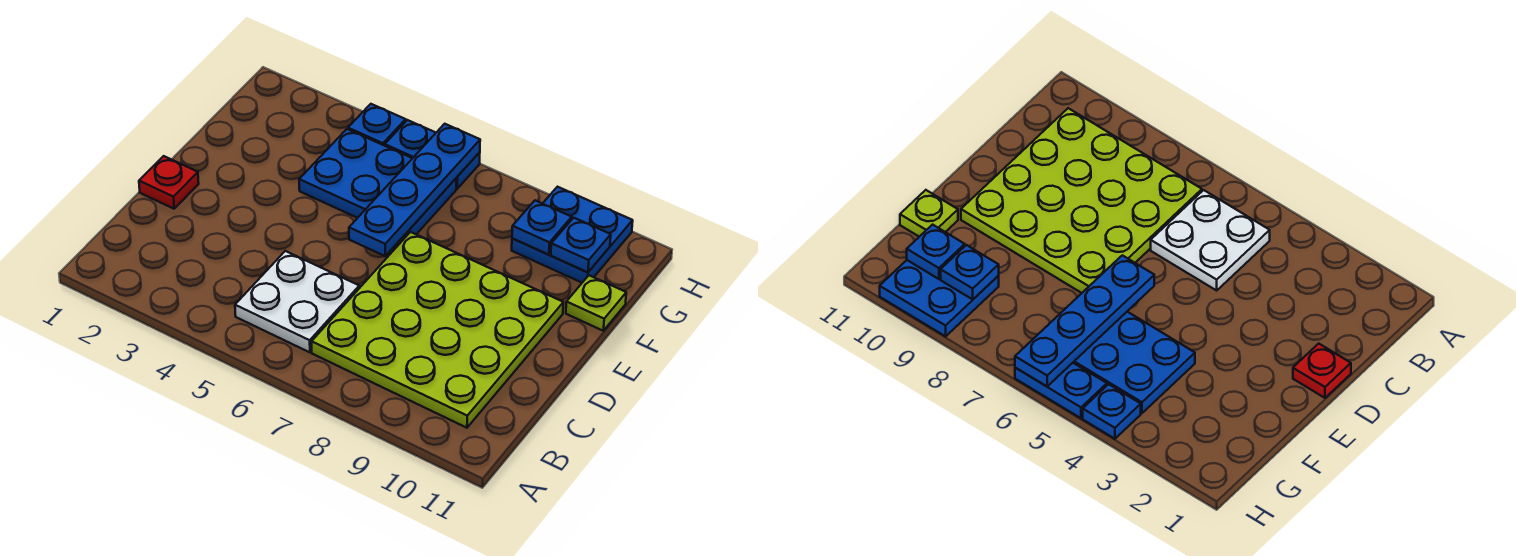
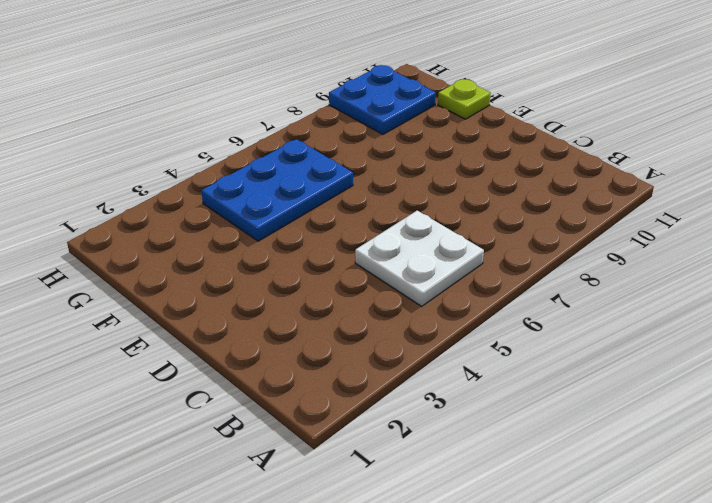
none -> lime plate B7:E10 level 1
none -> red plate D1 level 1

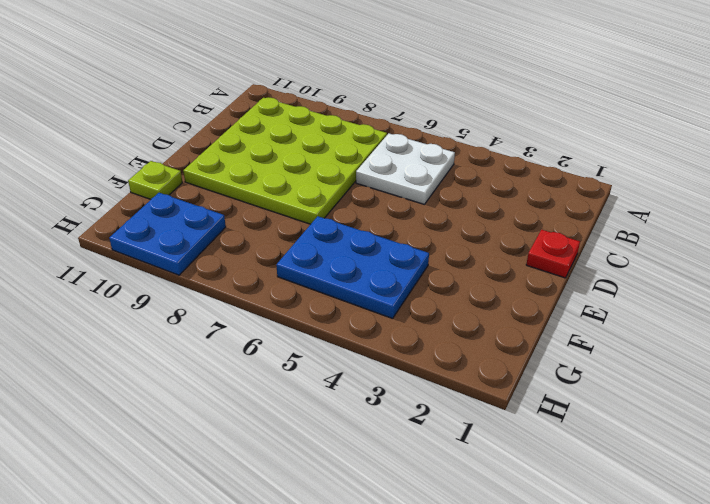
none -> blue plate H4 level 1
none -> blue plate H5:H6 level 1

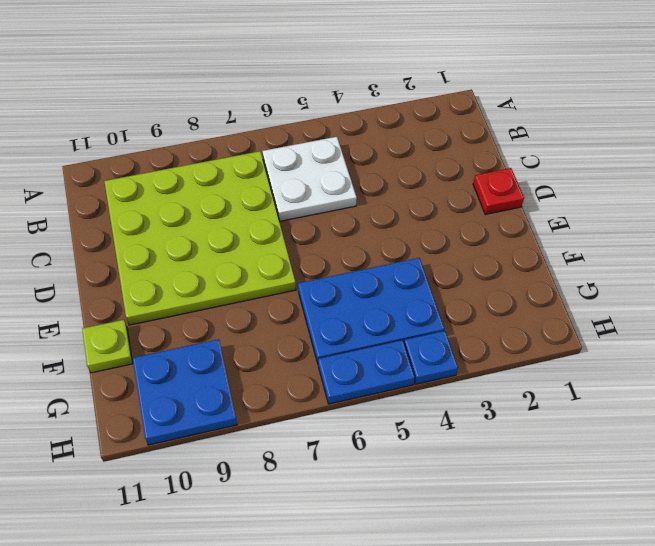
none -> blue plate E6:H6 level 2
none -> blue plate G9 level 2

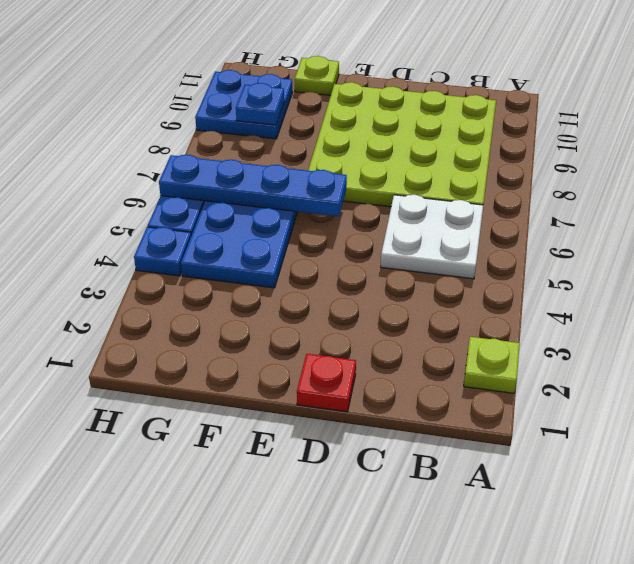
lime plate A2 level 1 -> none
none -> blue plate G10 level 2

